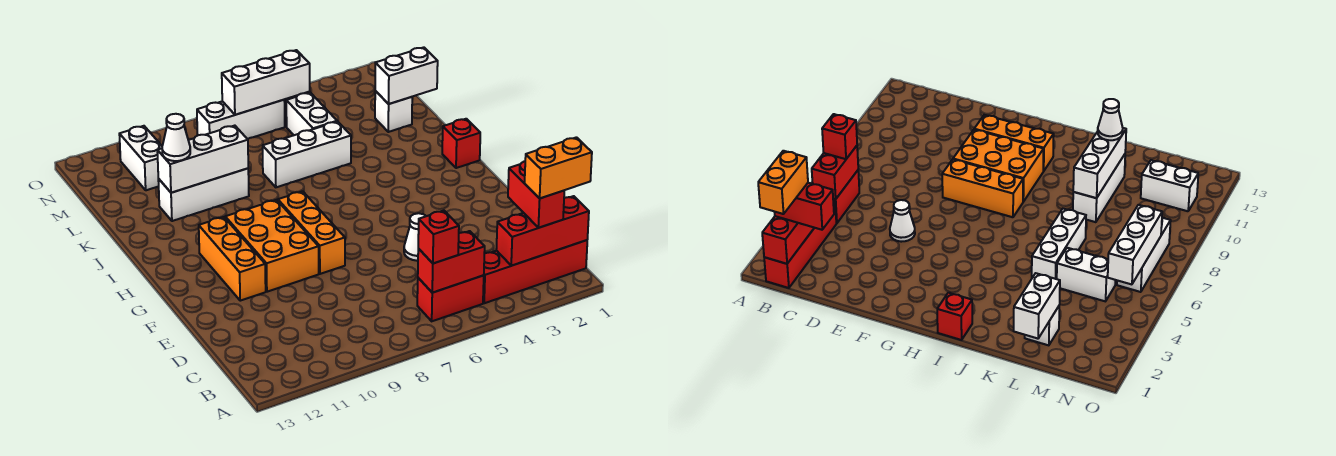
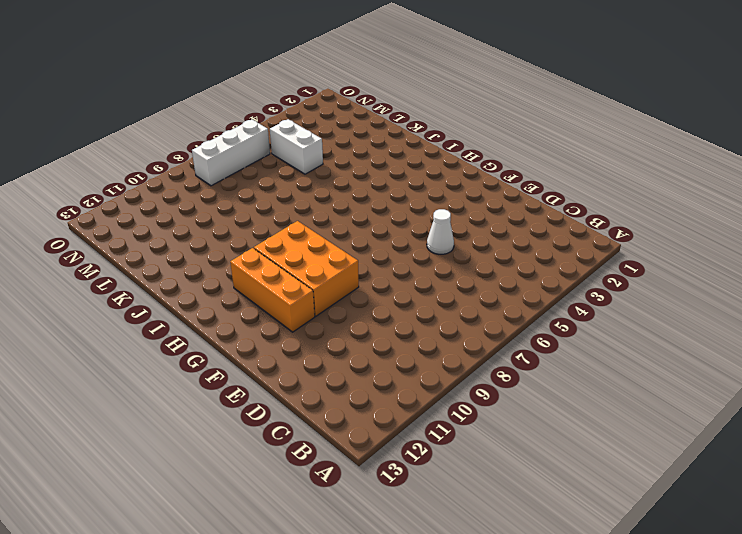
none -> red brick B1:B4 level 1
none -> red brick B5:B6 level 1
none -> orange brick F8:H8 level 1

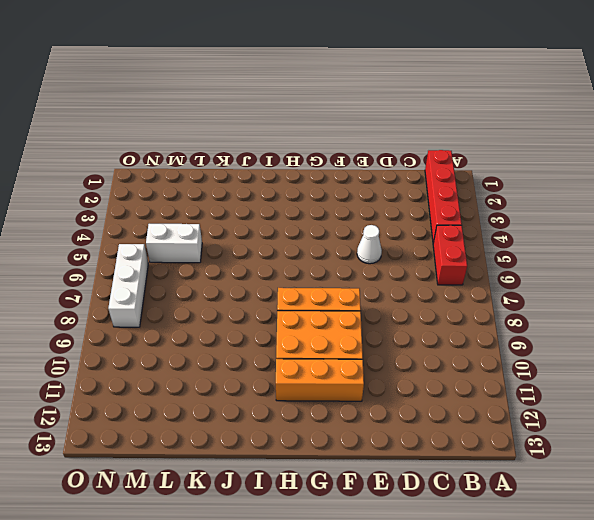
none -> red brick I1 level 1
none -> white brick K5:K7 level 1
none -> white brick K9:K11 level 1

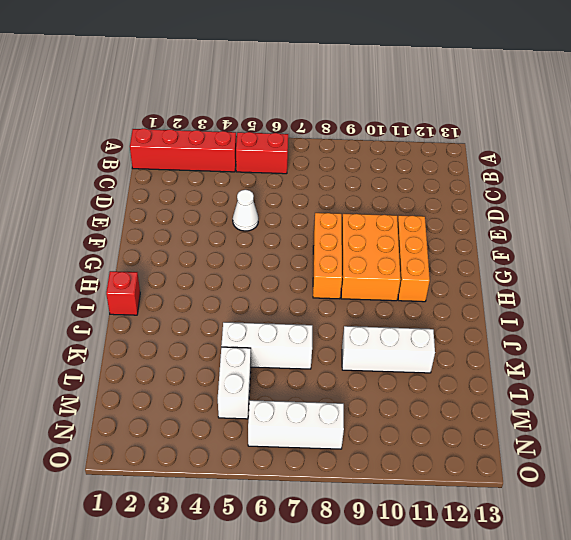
none -> white brick L2 level 1
none -> white brick M11:N11 level 1
none -> red brick B1:B3 level 2

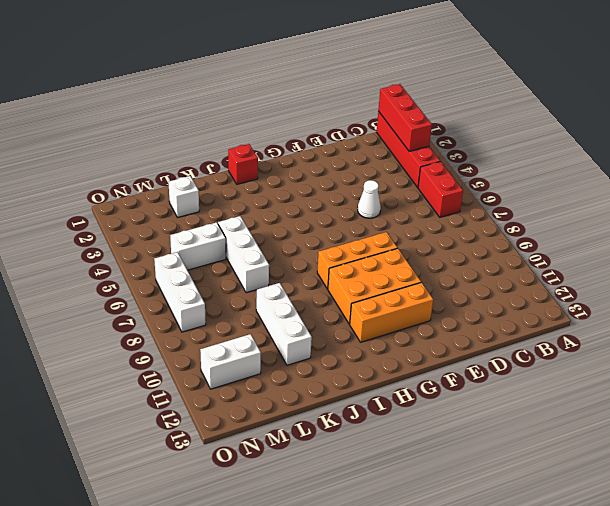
none -> red brick B5:B6 level 2
none -> white brick K9:K11 level 2
none -> white brick L1:L2 level 2

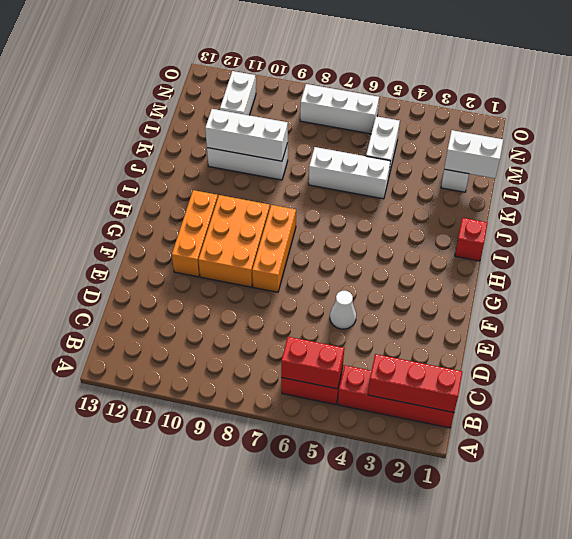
none -> white brick N5:N7 level 2
none -> red brick B2:C2 level 3
none -> red brick B6 level 3

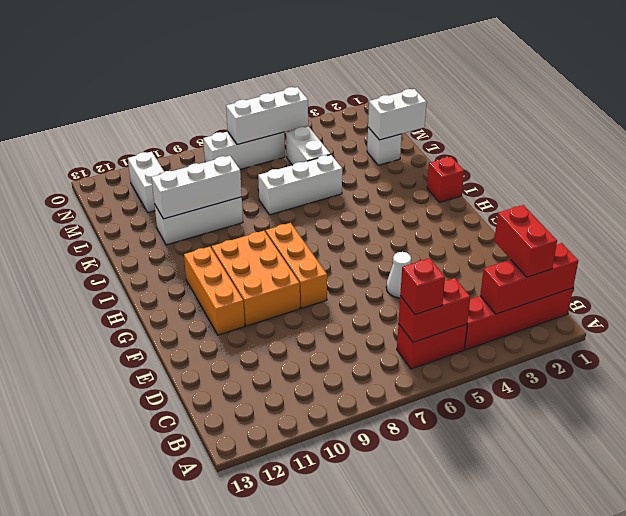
none -> white cone K11 level 3
none -> orange brick B1:B2 level 4

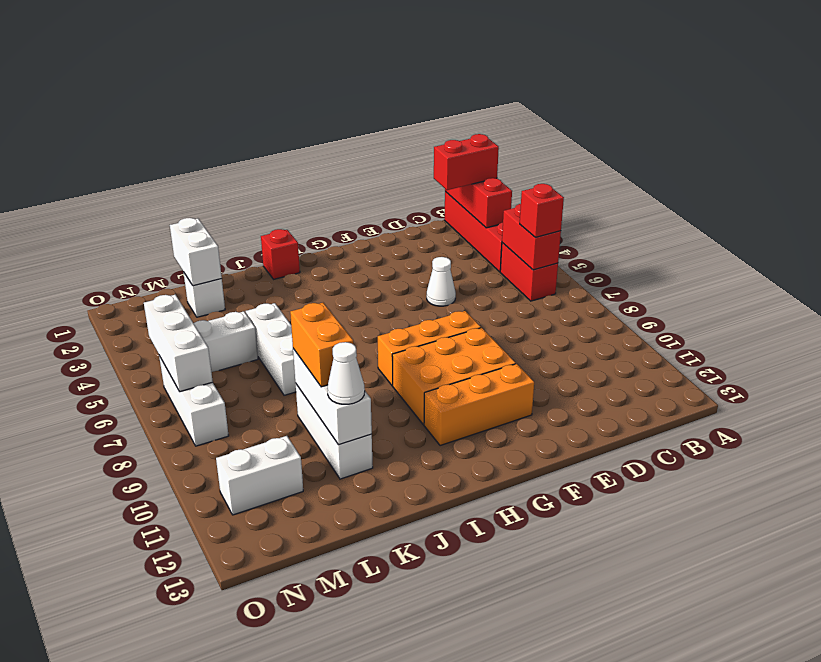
orange brick K9:K10 level 3 -> orange brick B1:B2 level 4

